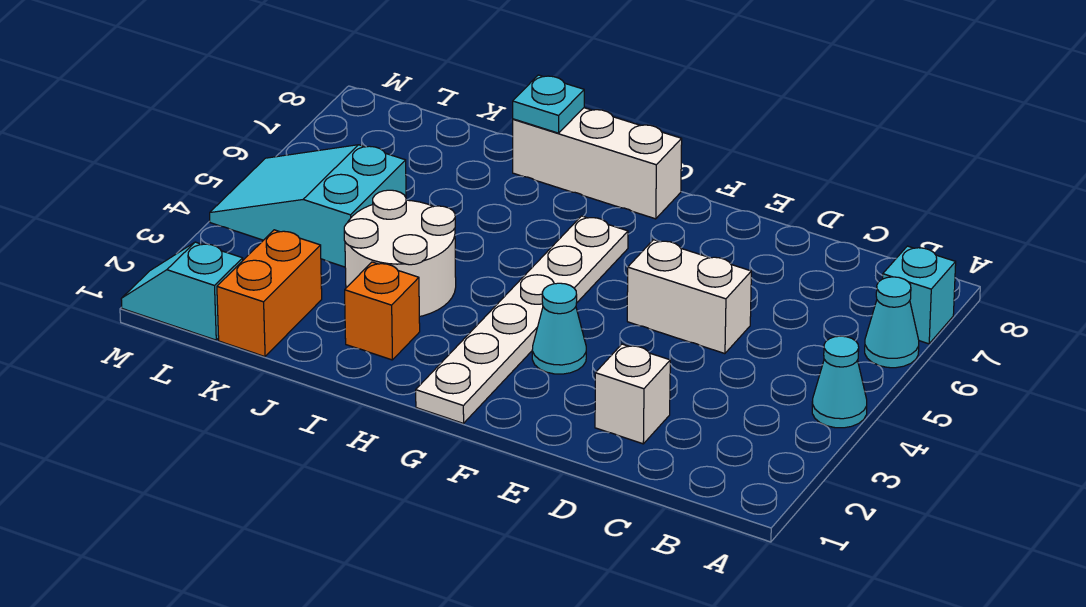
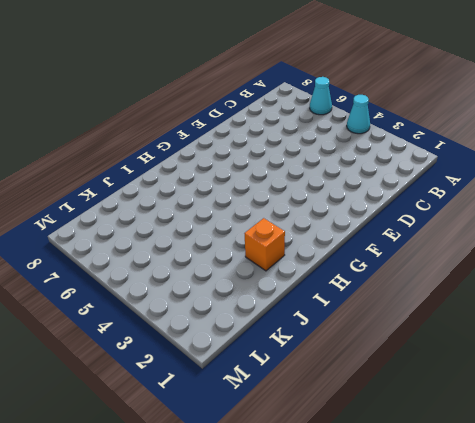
none -> cyan brick A7 level 1
none -> white brick D2 level 1
none -> white brick D5:E5 level 1

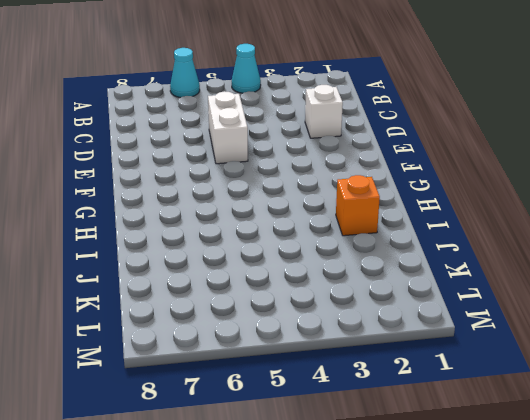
none -> cyan brick A7 level 1
none -> cyan cone F3 level 1
none -> white plate G1:G6 level 1

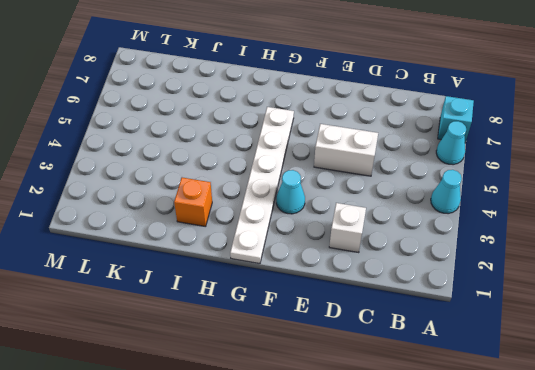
none -> white brick G8:I8 level 1
none -> white round brick I3:J4 level 1
none -> orange brick K1:K2 level 1

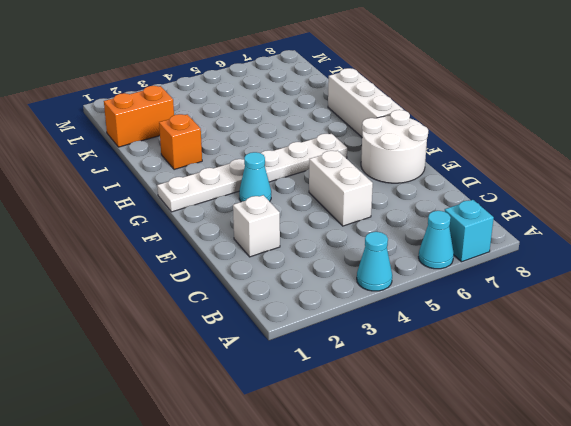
white round brick E7:F8 level 1 -> white round brick I3:J4 level 1
none -> cyan slope K4:M5 level 1 top K
none -> cyan slope L1:M1 level 1 top L
none -> cyan plate I8 level 2

